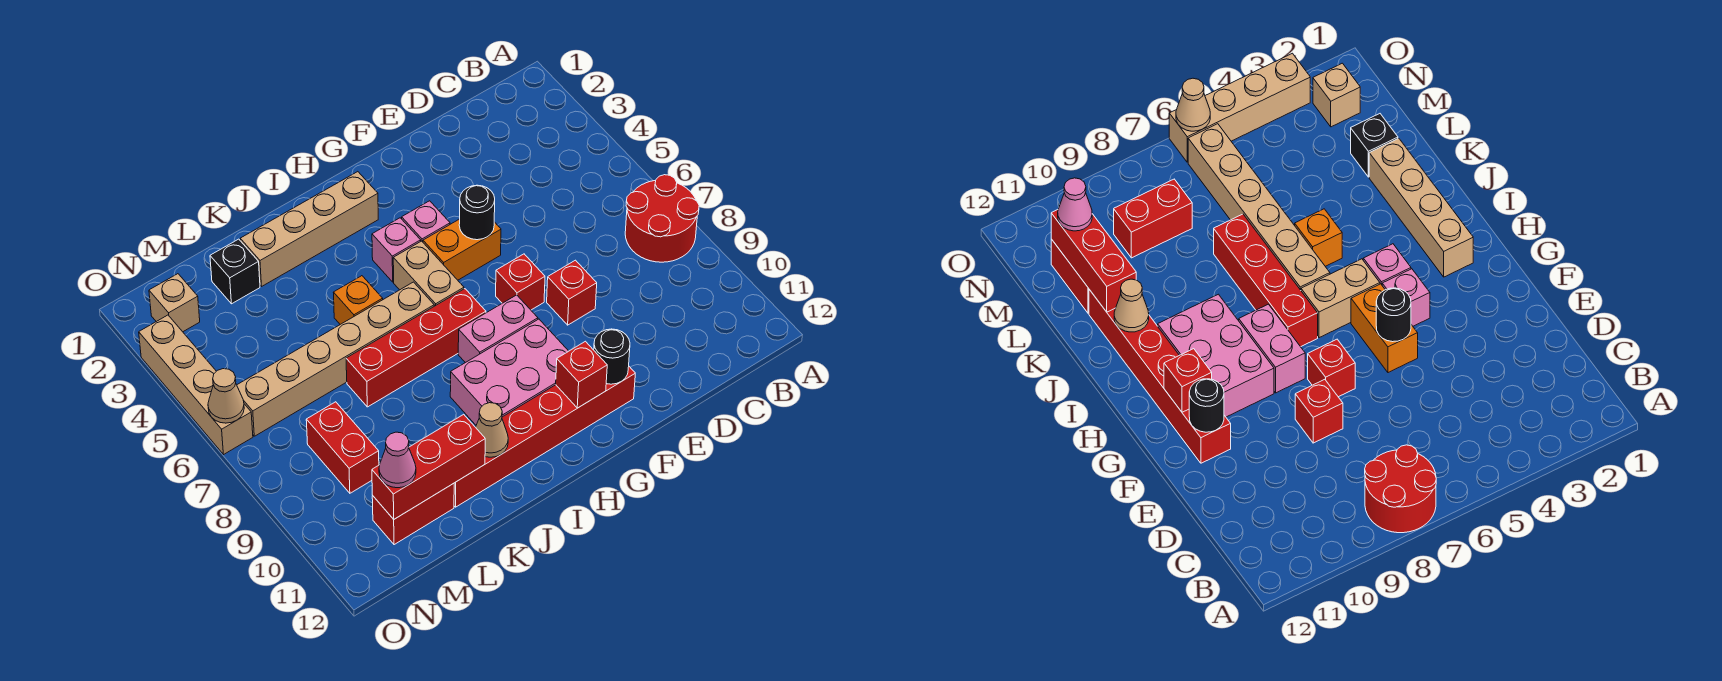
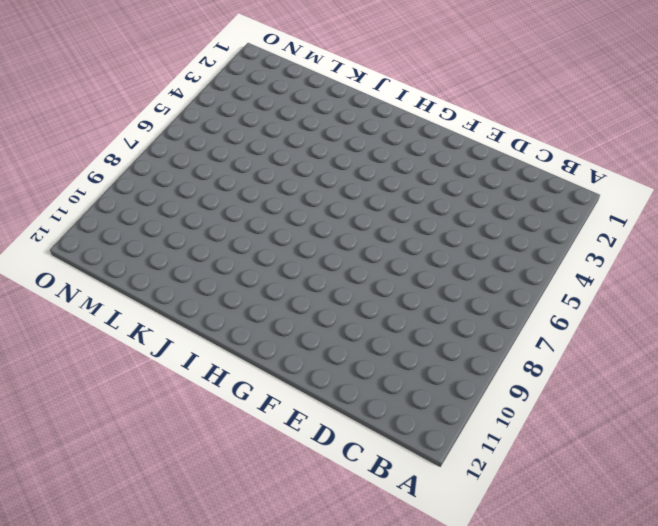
none -> red round brick A7:B8 level 1
none -> red brick E8 level 1
none -> orange brick F5:G5 level 1

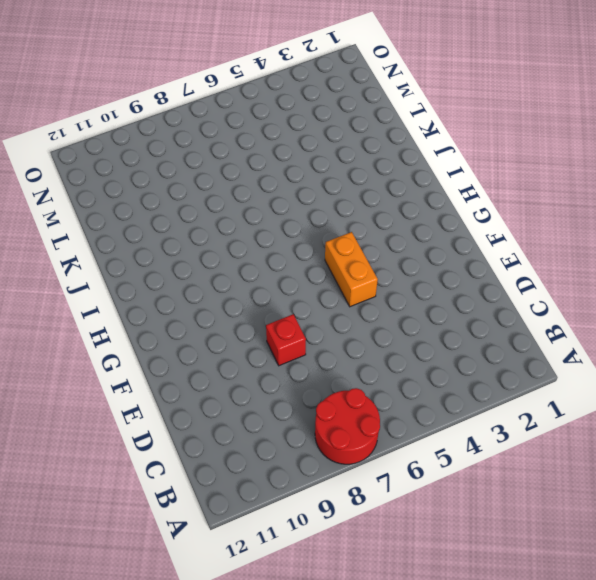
none -> red brick F7 level 1
none -> red brick F11:K11 level 1
none -> pink brick G4 level 1

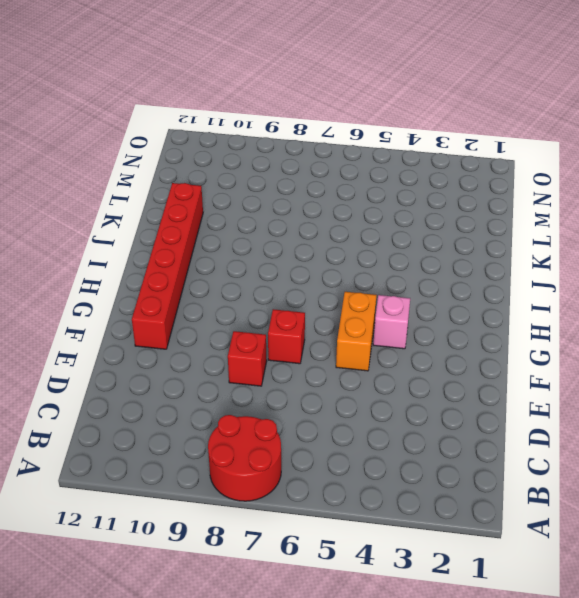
none -> pink brick G8:H8 level 1
none -> pink brick G9:I10 level 1
none -> tan brick H2:K2 level 1

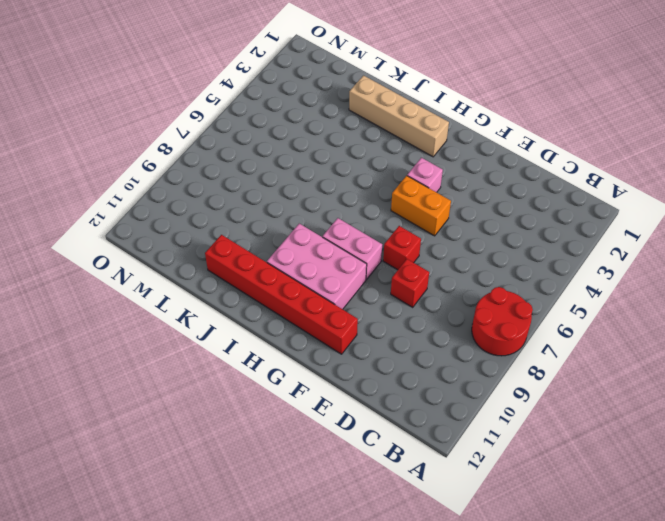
none -> pink brick H4 level 1
none -> tan brick H5:H6 level 1
none -> red brick H7:K7 level 1

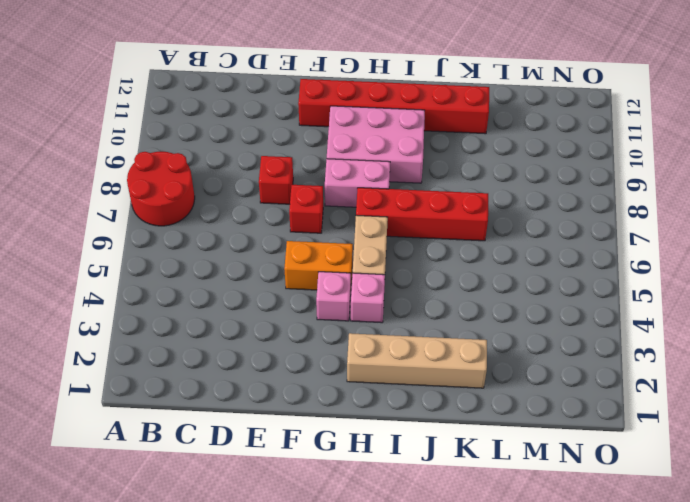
none -> tan brick I6:N6 level 1
none -> orange brick J5 level 1
none -> black brick L2 level 1

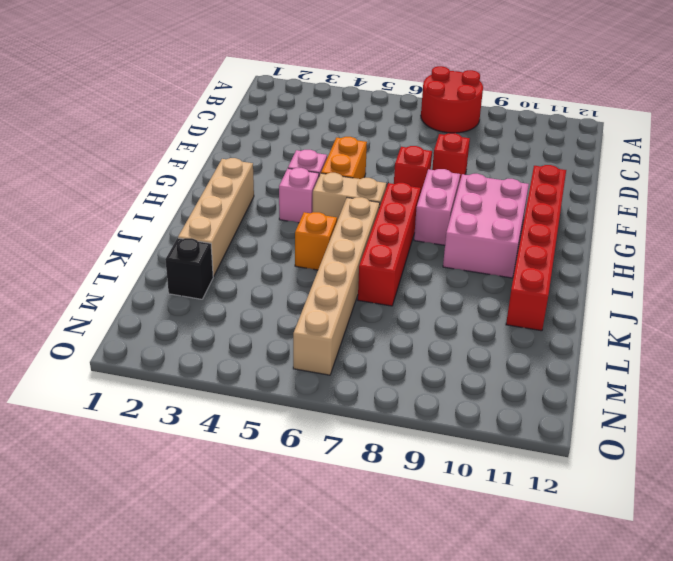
none -> red brick L11:M11 level 1
none -> red brick M8:M9 level 1
none -> tan brick N2 level 1

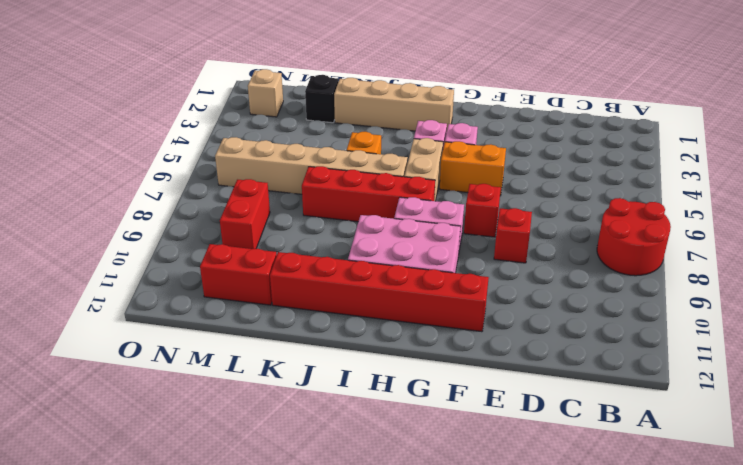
none -> tan brick O3:O6 level 1
none -> black round brick F5 level 2
none -> black round brick F11 level 2

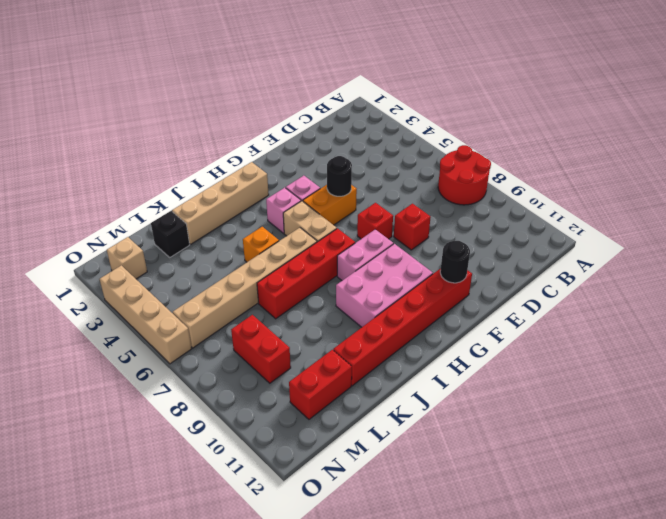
none -> red brick G11 level 2
none -> tan cone J11 level 2
none -> red brick K11:M11 level 2

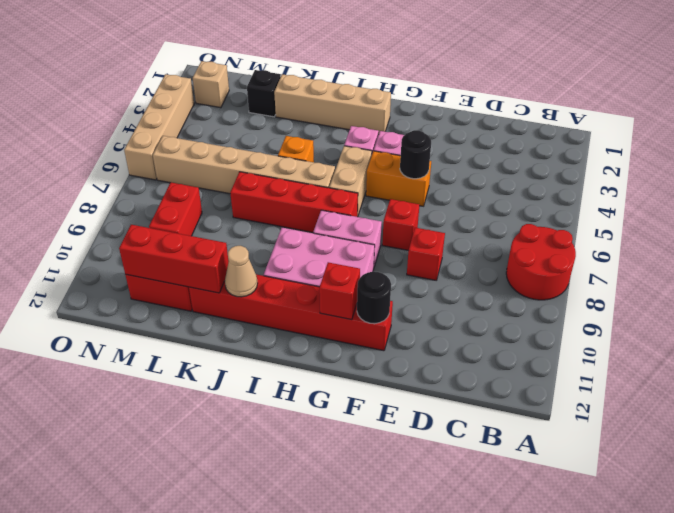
none -> tan cone O6 level 2
none -> pink cone M11 level 3

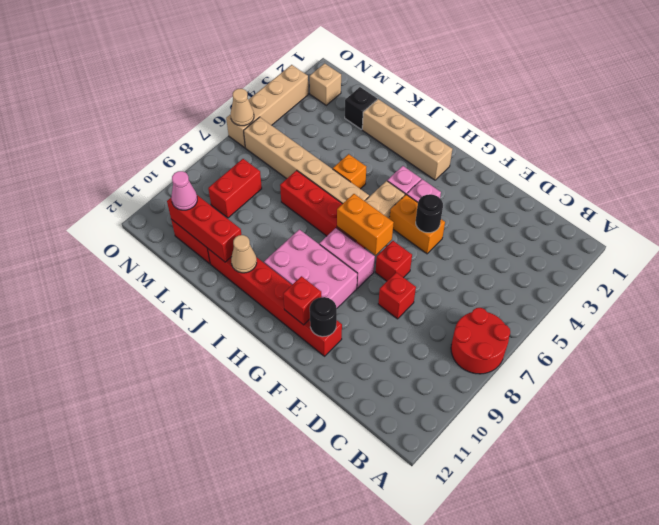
orange brick G7:H7 level 2 -> none

